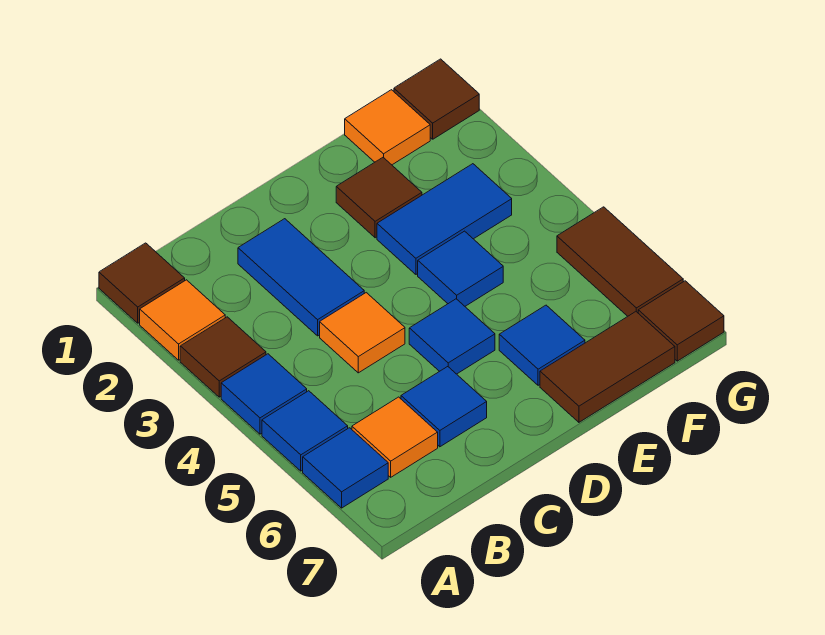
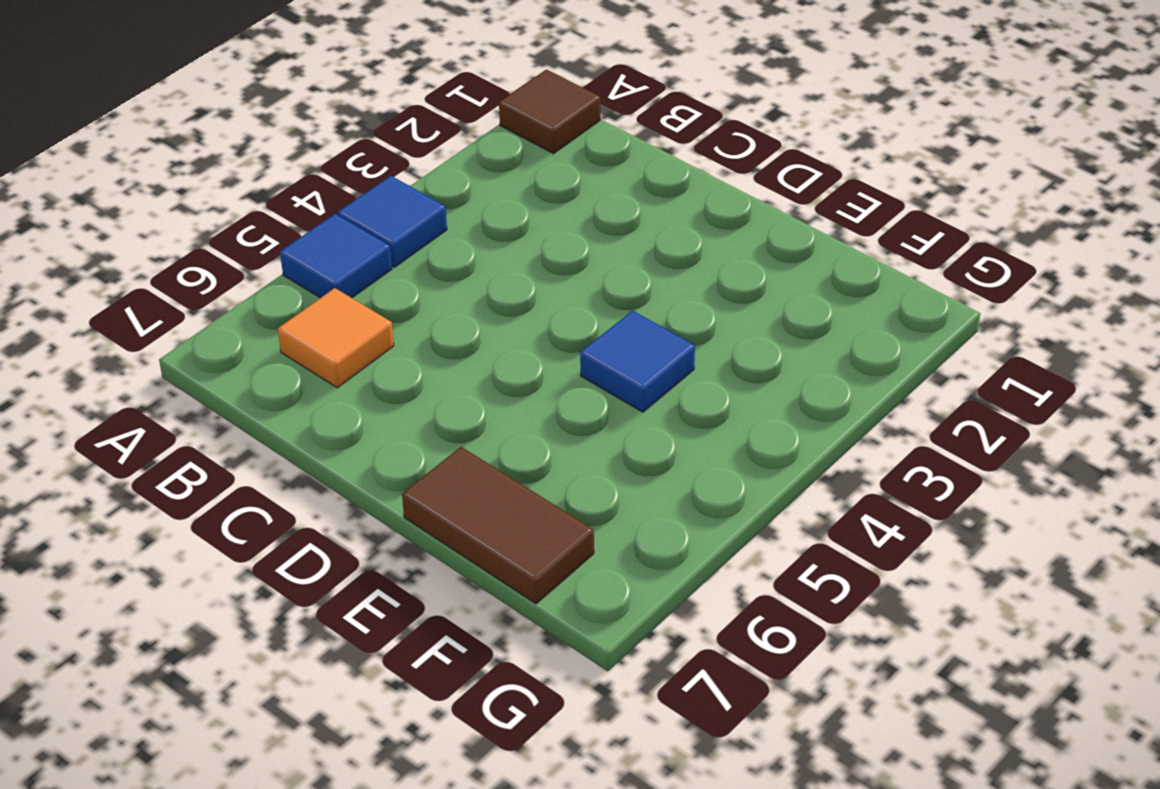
none -> orange tile A2 level 1
none -> brown tile A3 level 1
none -> blue tile A6 level 1

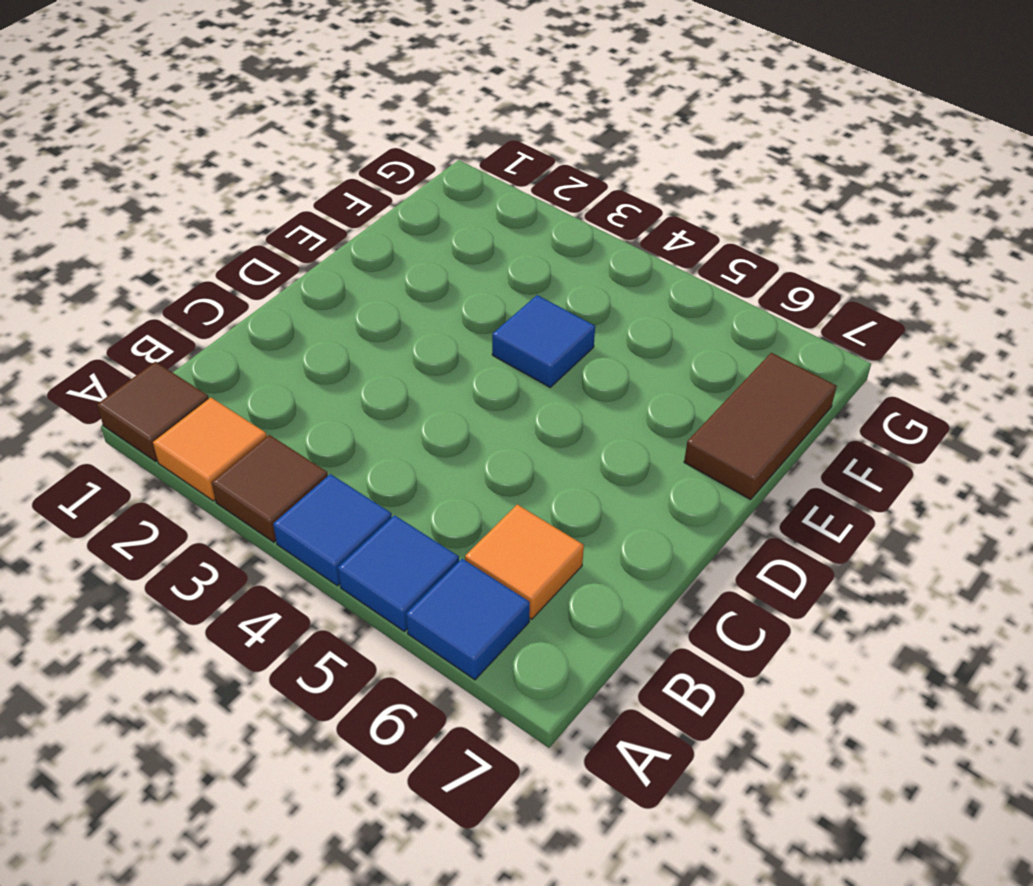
none -> blue tile C2:C3 level 1
none -> orange tile C4 level 1
none -> blue tile C6 level 1

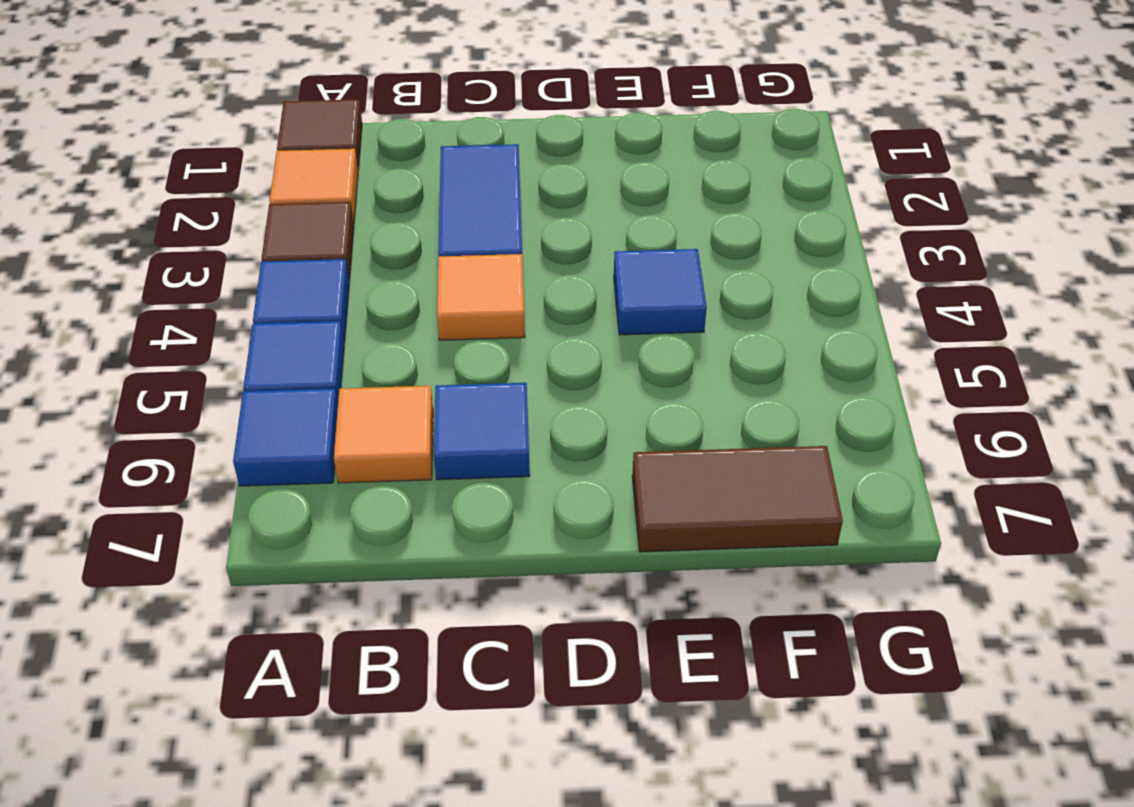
none -> blue tile D5 level 1
none -> brown tile E2 level 1
none -> blue tile E3:F3 level 1

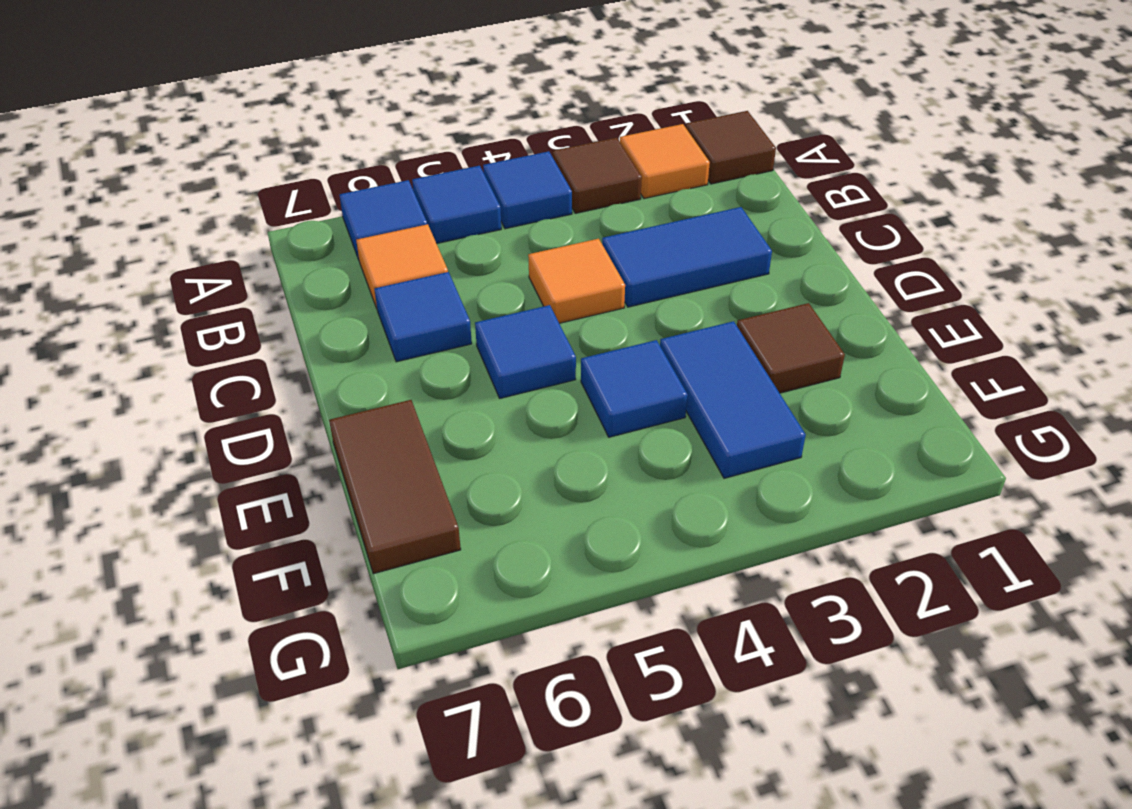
none -> blue tile E6 level 1
none -> orange tile F1 level 1
none -> brown tile G1 level 1

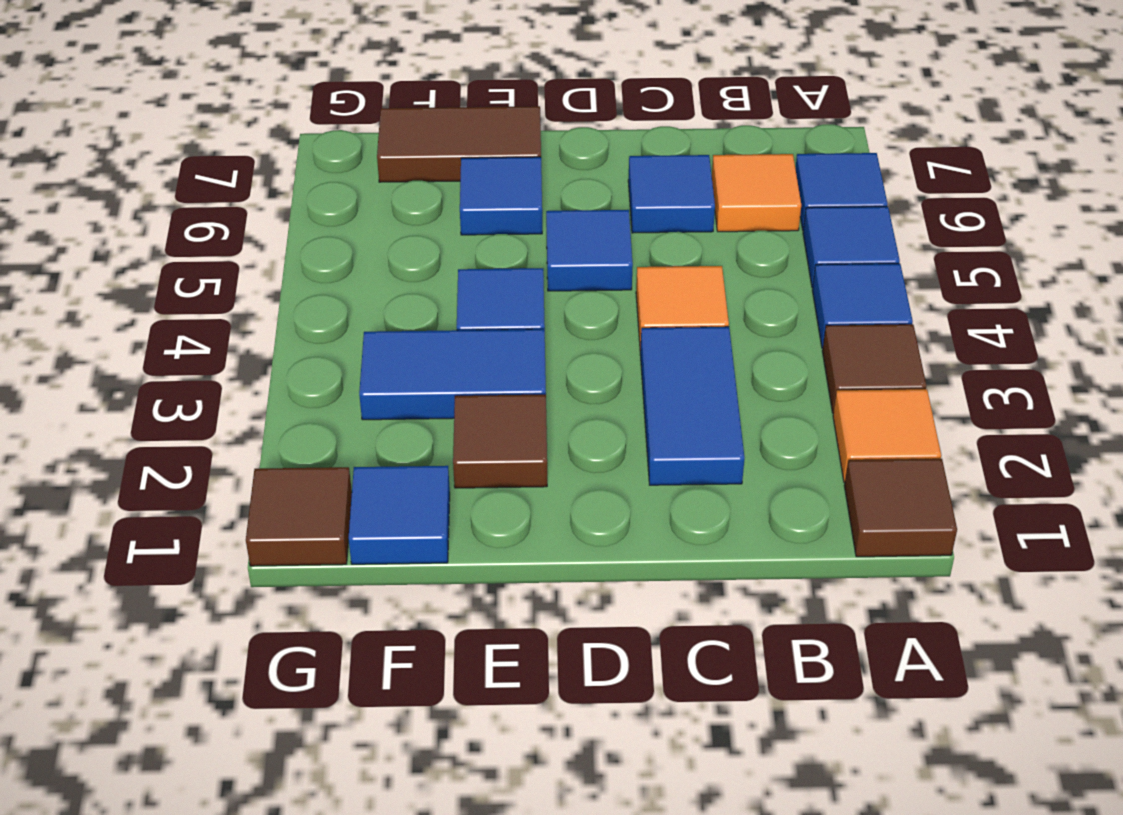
blue tile F1 level 1 -> orange tile F1 level 1
none -> brown tile G5:G6 level 1
none -> brown tile G7 level 1

